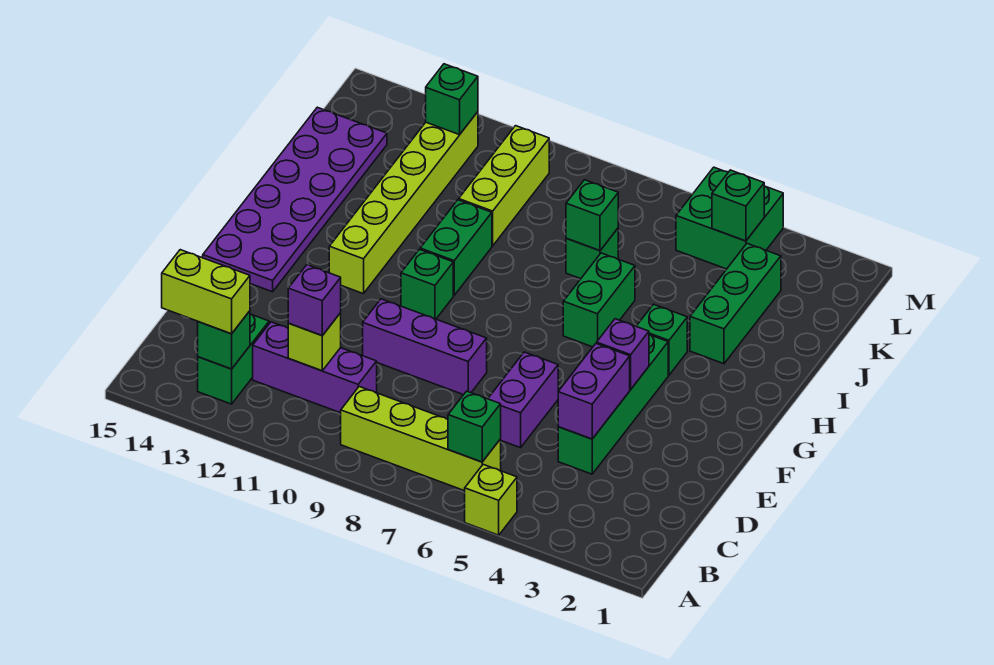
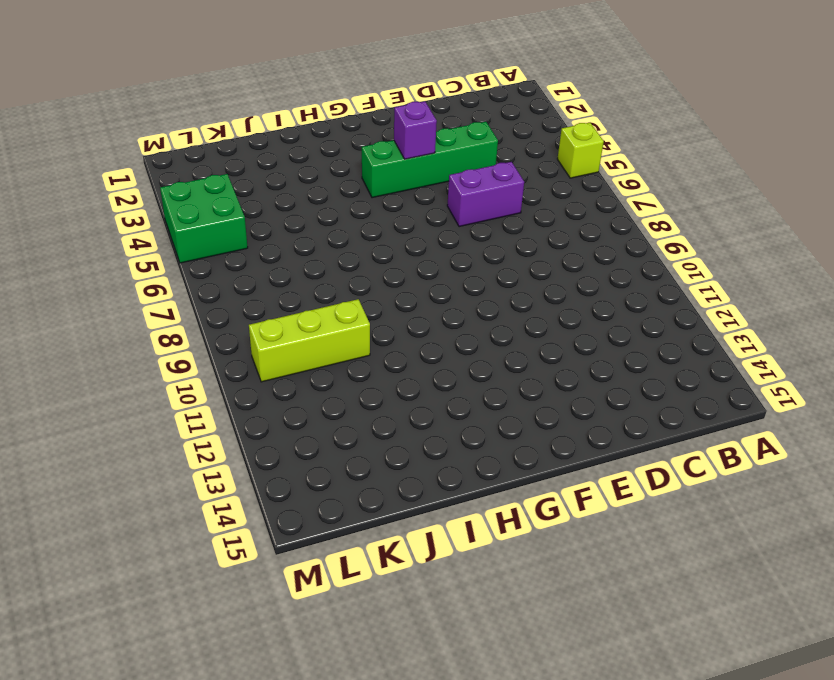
none -> lime brick B6:B9 level 1
none -> green brick B13:C13 level 1
none -> purple brick C10:C12 level 1

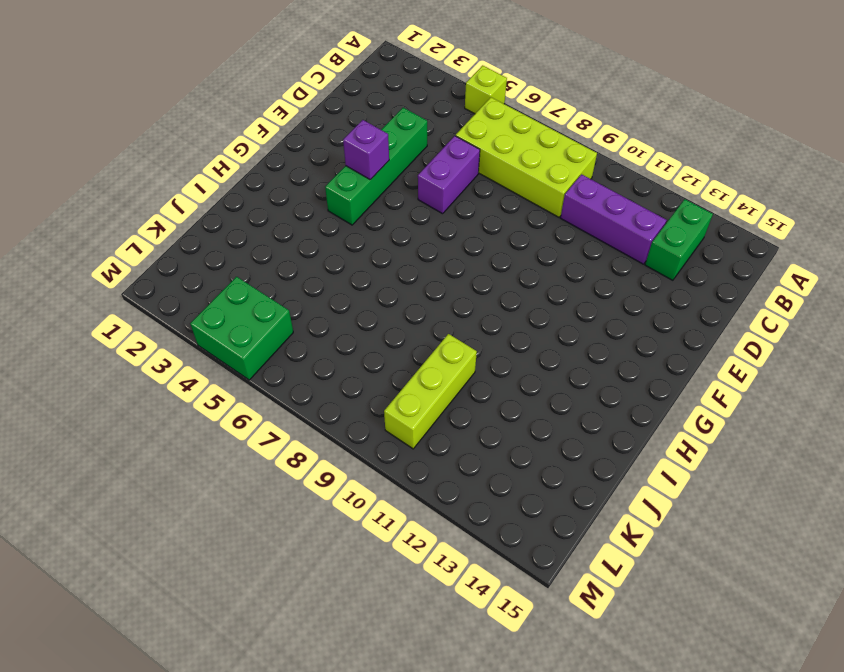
lime brick B6:C9 level 1 -> lime brick B6:B9 level 1
none -> purple brick E8:E10 level 1
none -> purple plate F14:K15 level 1
none -> green brick G10 level 1

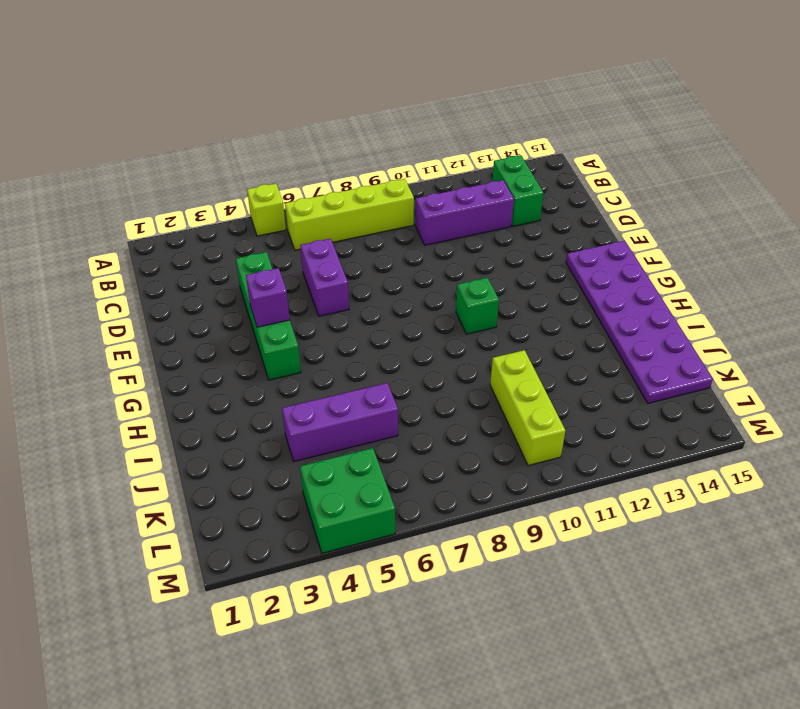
purple brick J4:J6 level 1 -> purple brick E8:E10 level 1
none -> lime brick G12:L12 level 1
none -> green brick H4 level 1
none -> green brick H6:I6 level 1

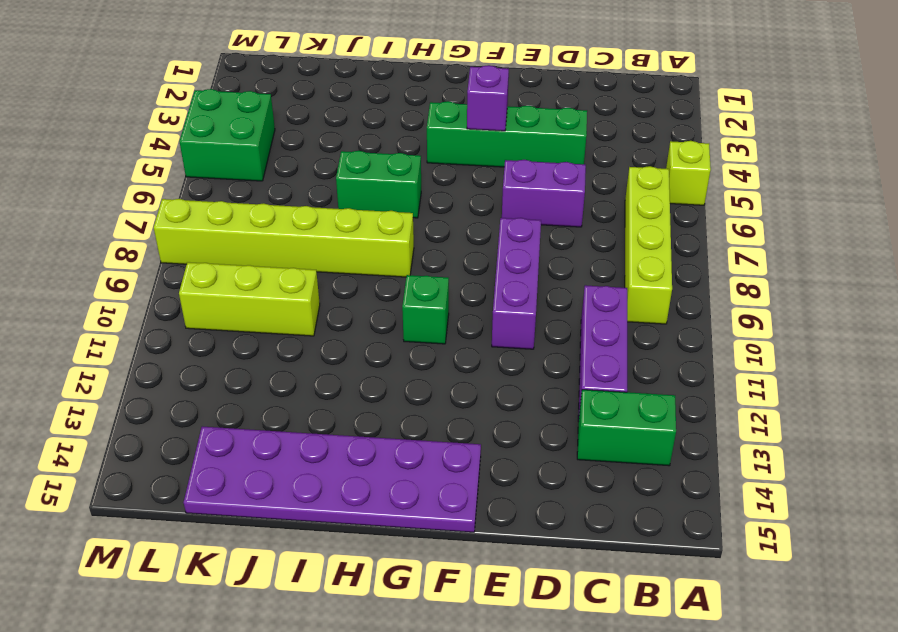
lime brick H8:M8 level 1 -> lime brick G12:L12 level 1
none -> green brick H4 level 1
none -> green brick H10:I10 level 1
none -> green brick I3:K3 level 1

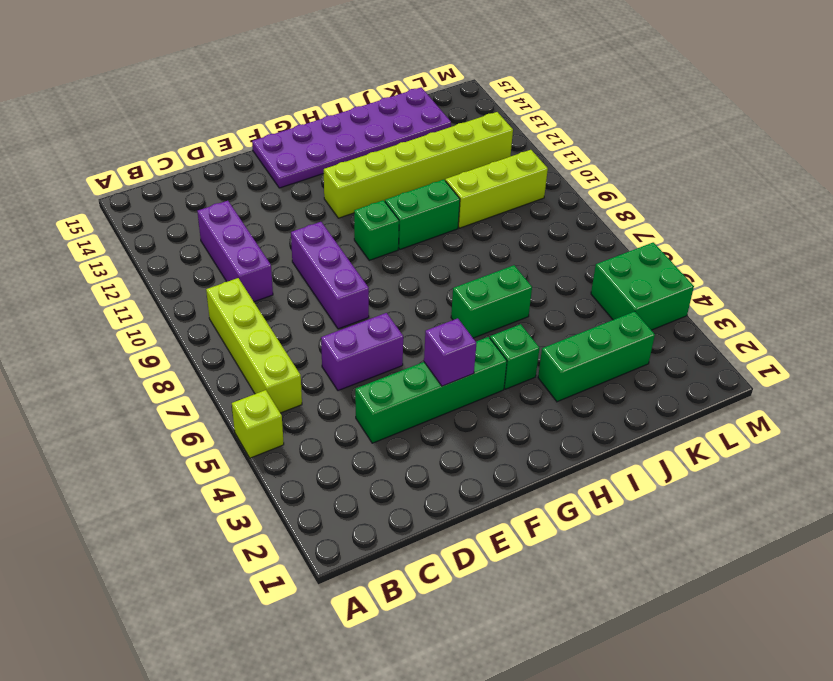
none -> green brick B13:C13 level 1
none -> green brick J7 level 1
none -> green brick B6 level 2

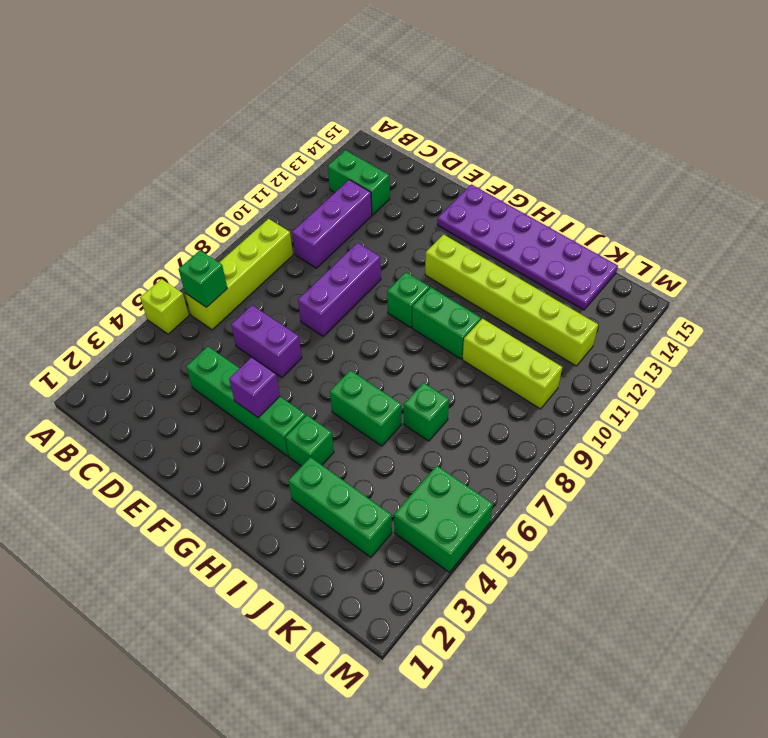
none -> green brick B13 level 2
none -> lime brick C11 level 2
none -> purple brick D4:E4 level 2

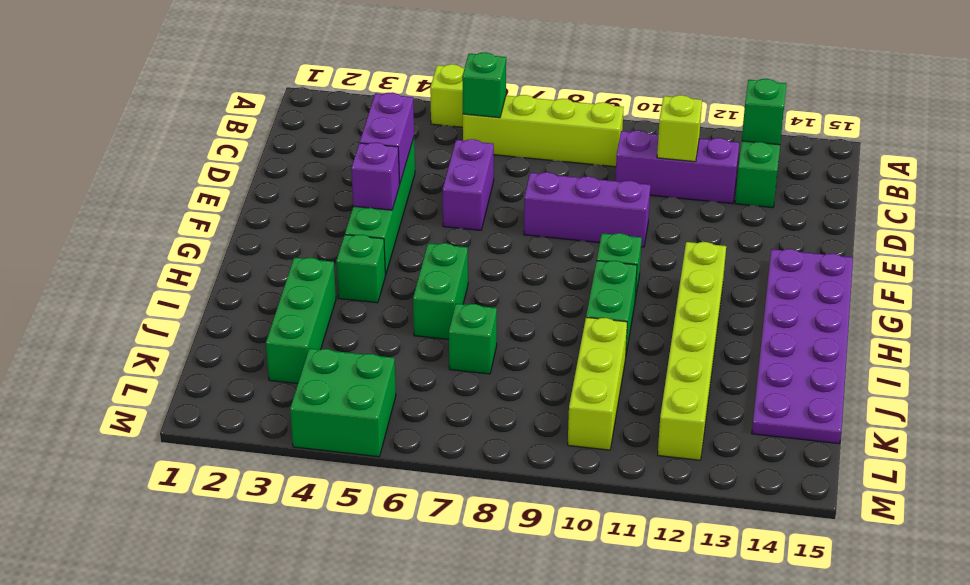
none -> green brick J7 level 2
none -> green brick L4 level 2
none -> green brick L12 level 2

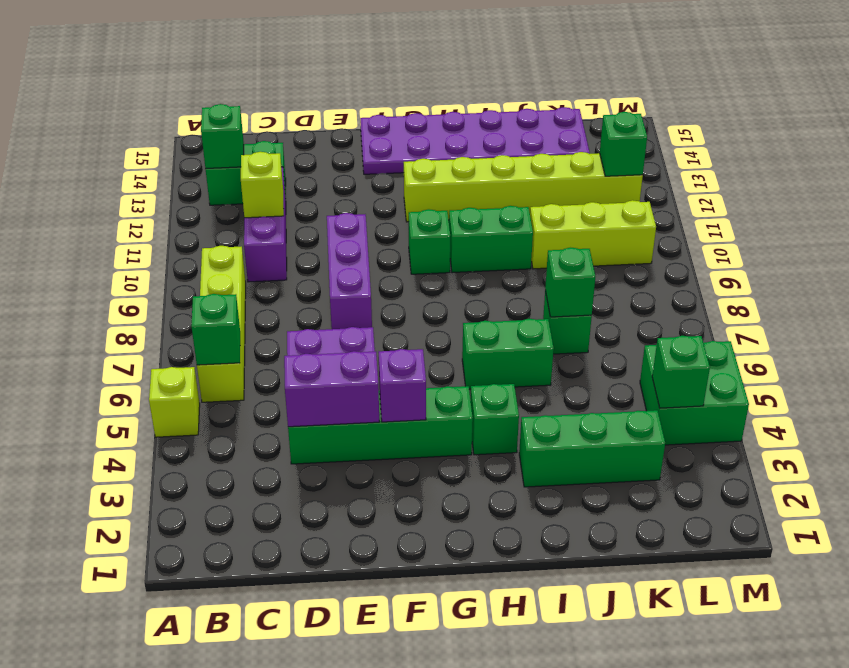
none -> lime brick B13:B14 level 3
none -> purple brick C11 level 3

